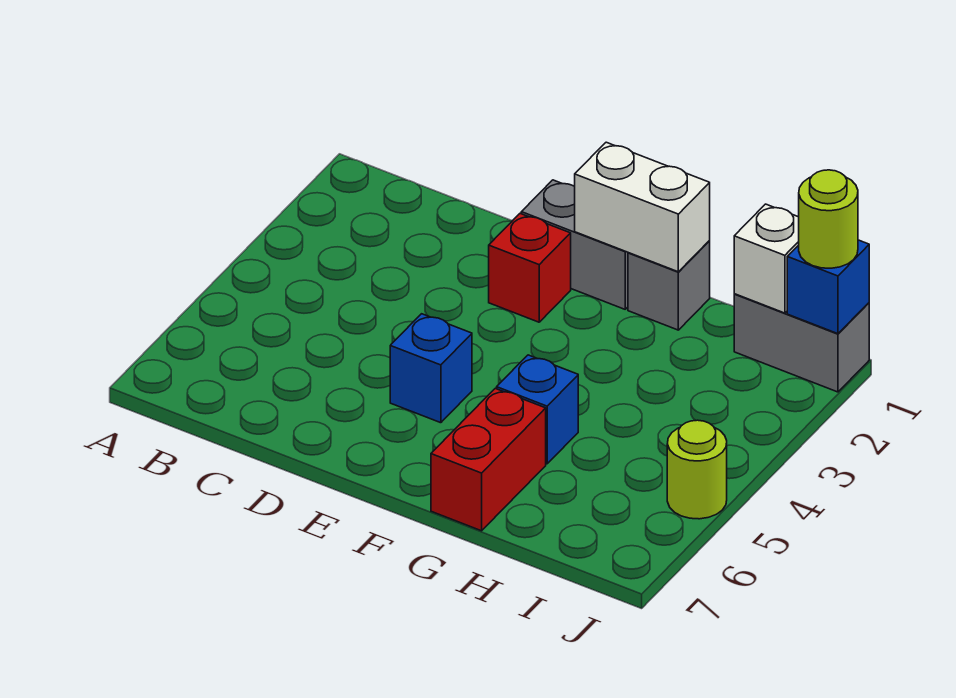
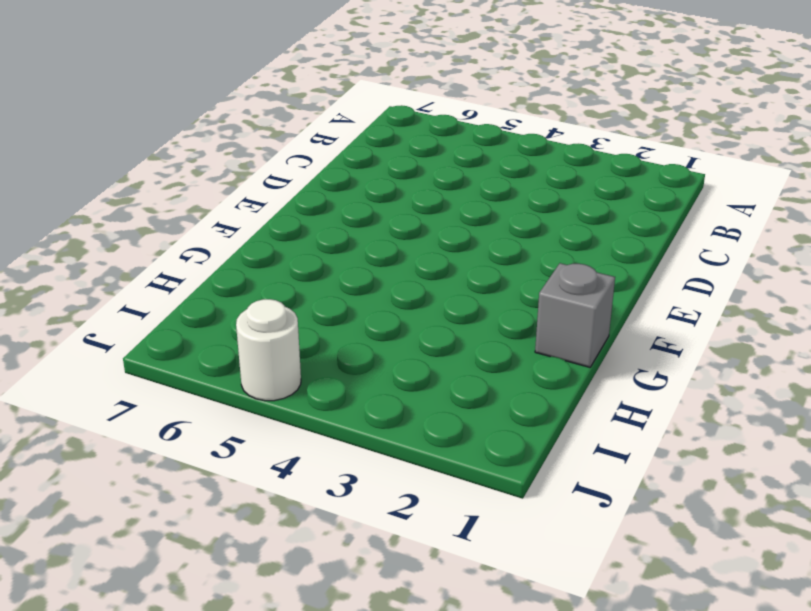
white round brick J5 level 1 -> lime round brick J5 level 1
none -> grey brick E1:F1 level 1
none -> red brick E2 level 1
none -> blue brick E5 level 1

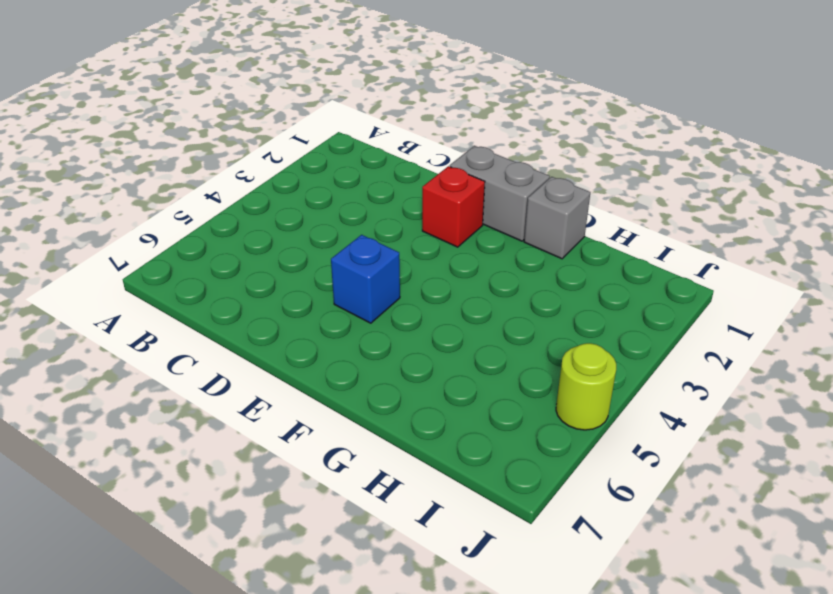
none -> blue brick G5 level 1
none -> red brick G6:G7 level 1
none -> grey brick I1:J1 level 1

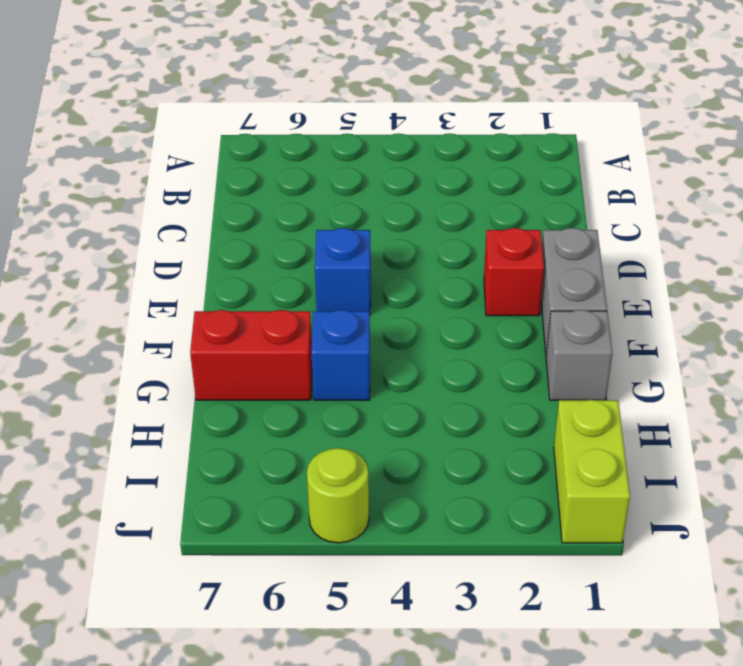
lime brick I1:J1 level 1 -> grey brick I1:J1 level 1
none -> white brick F1:G1 level 2
none -> white brick I1 level 2
none -> blue brick J1 level 2

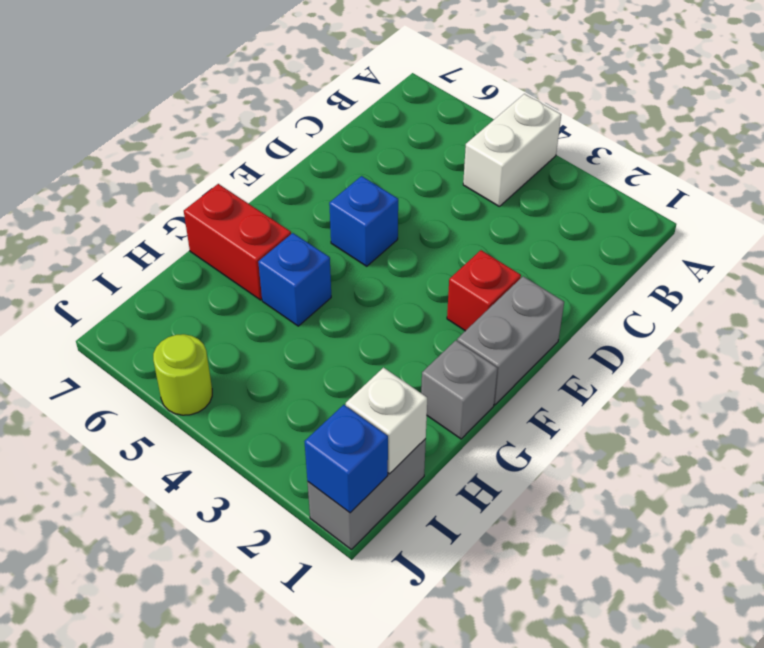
white brick A4:B4 level 1 -> white brick F1:G1 level 2
none -> lime round brick J1 level 3

